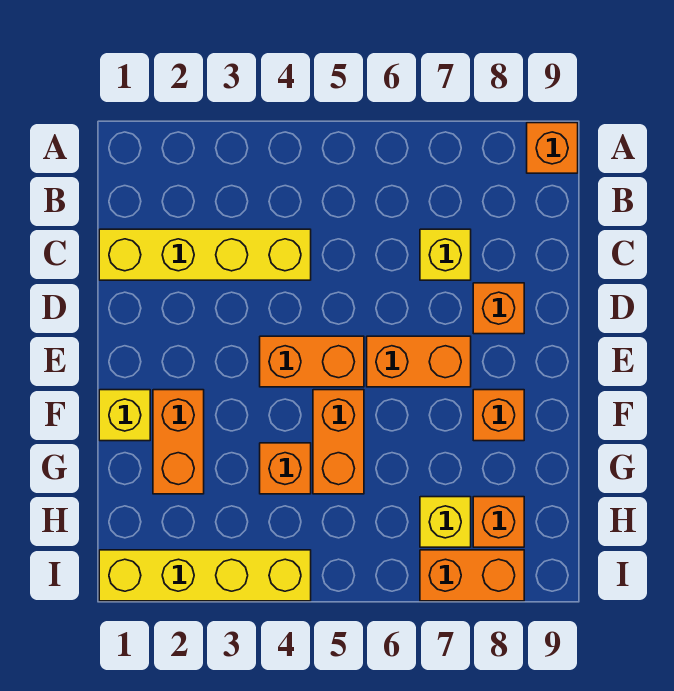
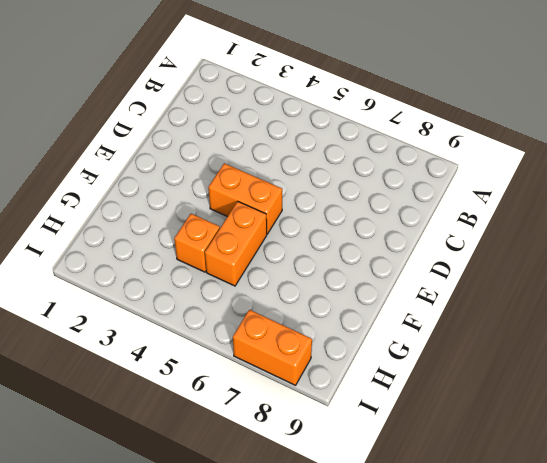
none -> orange brick A9 level 1
none -> yellow brick C1:C4 level 1
none -> yellow brick C7 level 1

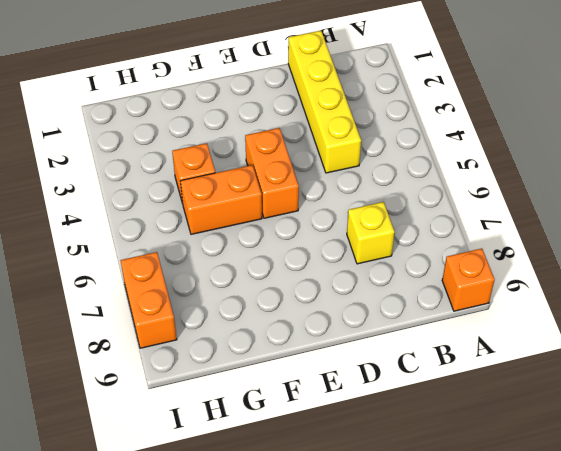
none -> orange brick D8 level 1
none -> orange brick E6:E7 level 1
none -> yellow brick F1 level 1

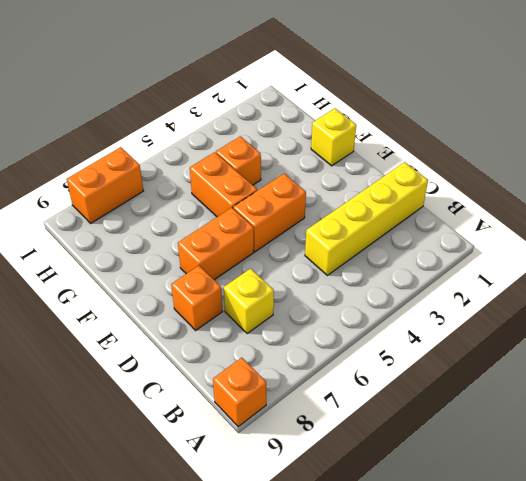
none -> orange brick F2:G2 level 1
none -> orange brick F8 level 1
none -> yellow brick H7 level 1

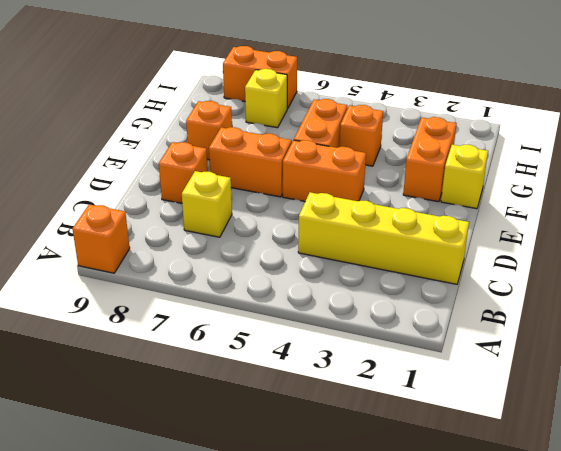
none -> orange brick H8 level 1
none -> yellow brick I1:I4 level 1

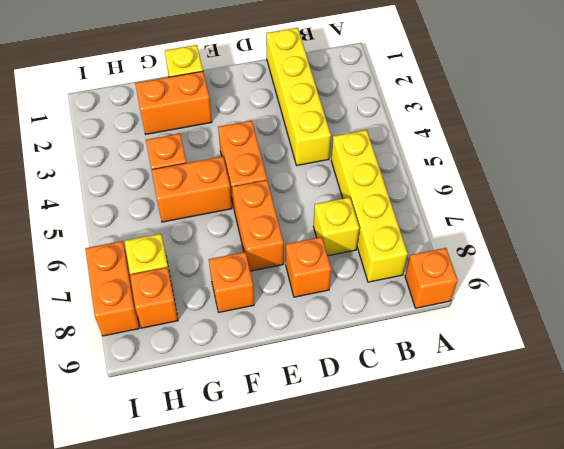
yellow brick B5:B8 level 1 -> yellow brick I1:I4 level 1

